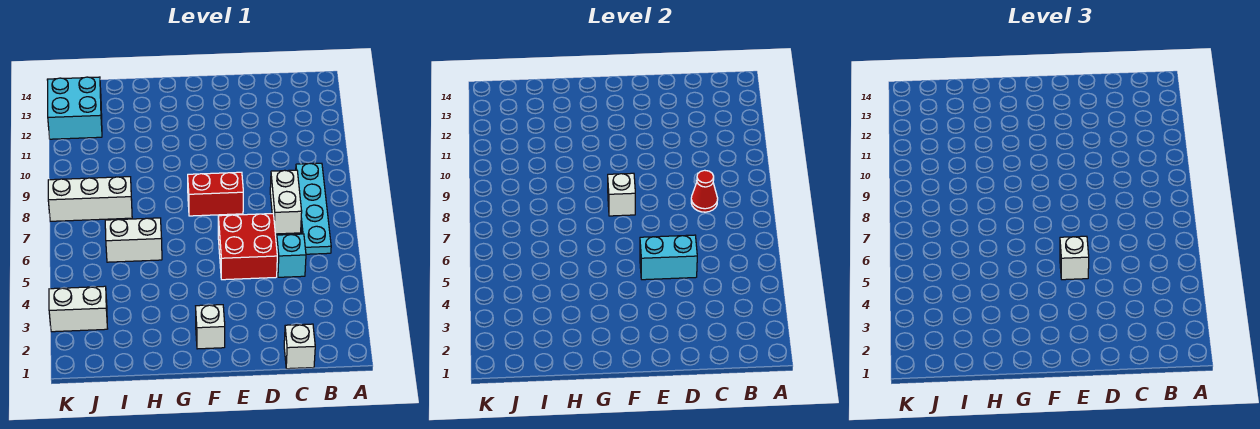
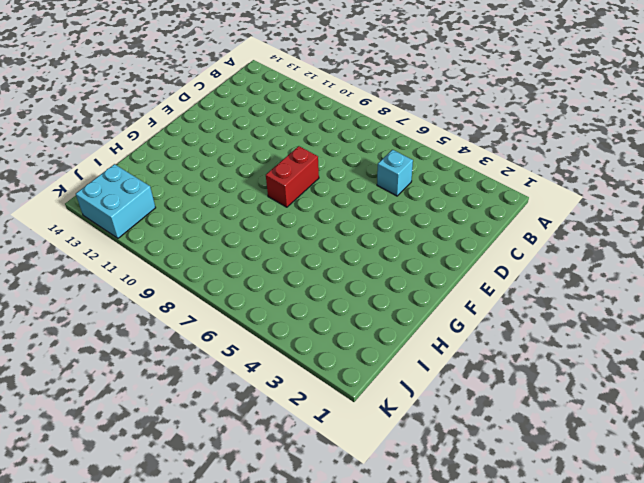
none -> cyan plate B6:B9 level 1
none -> white brick C1 level 1
none -> white brick C7:C8 level 1

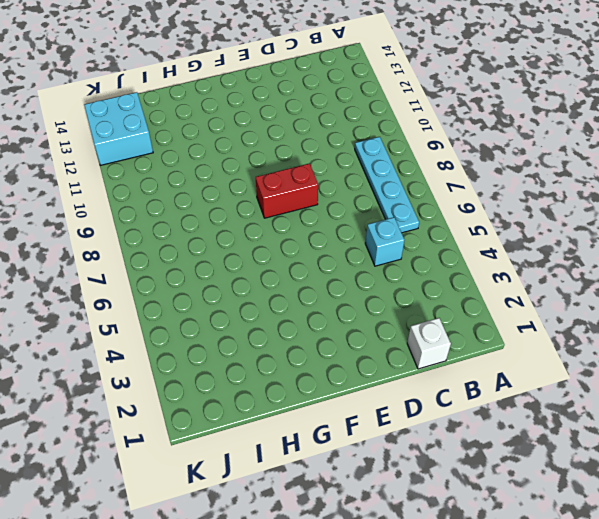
none -> white brick C7:C8 level 1
none -> red brick D5:E6 level 1
none -> white brick F2 level 1

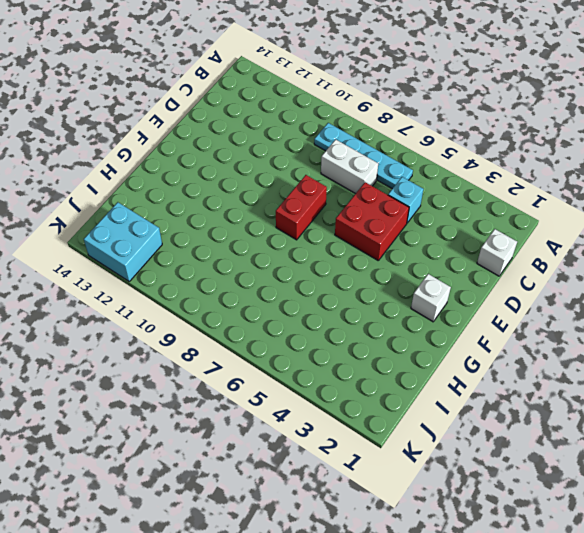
none -> white brick H6:I6 level 1
none -> white brick I8:K8 level 1
none -> white brick J3:K3 level 1

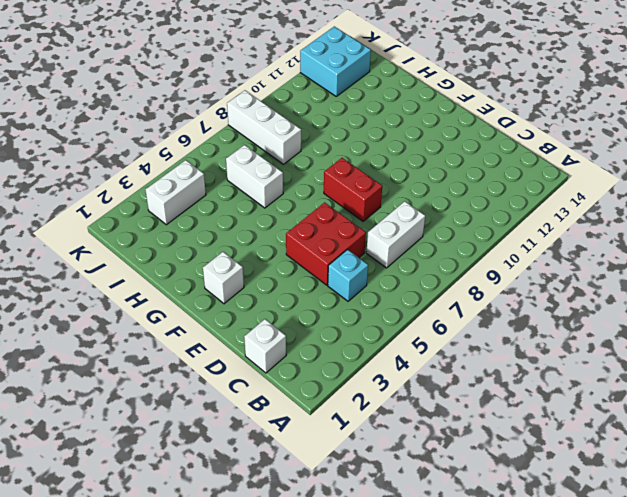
white brick J3:J4 level 1 -> white brick J3:K3 level 1
none -> cyan plate B6:B9 level 1
none -> red cone C8 level 2
none -> cyan brick D5:E5 level 2

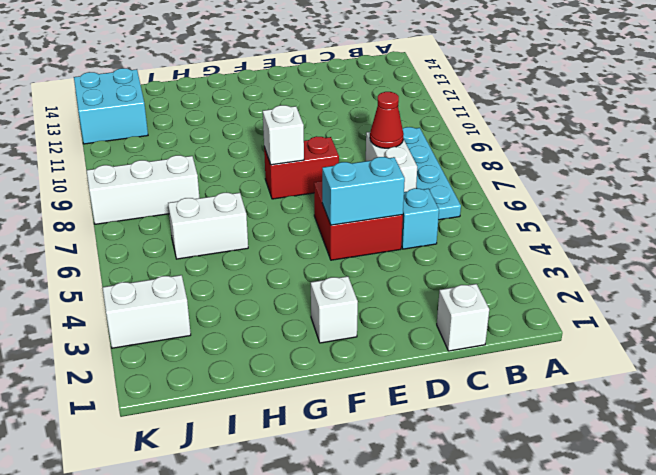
none -> white brick E5 level 3

